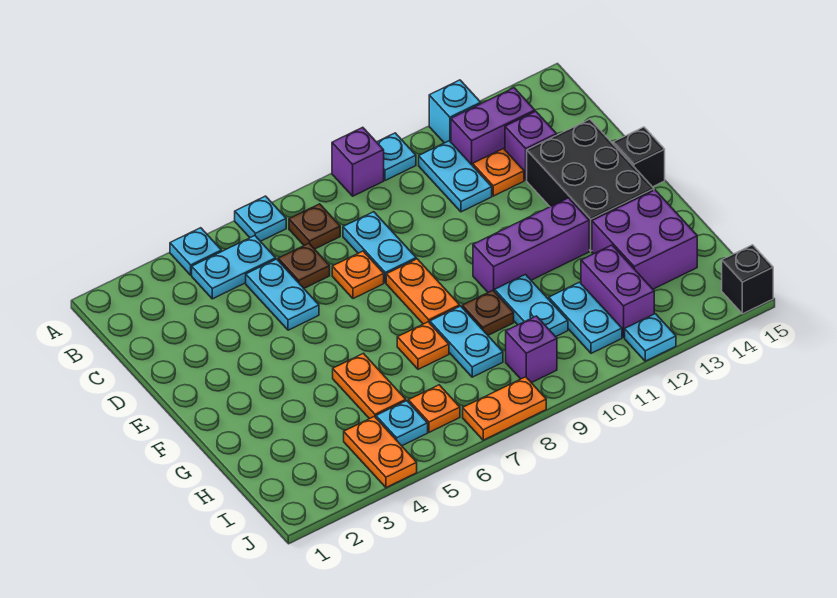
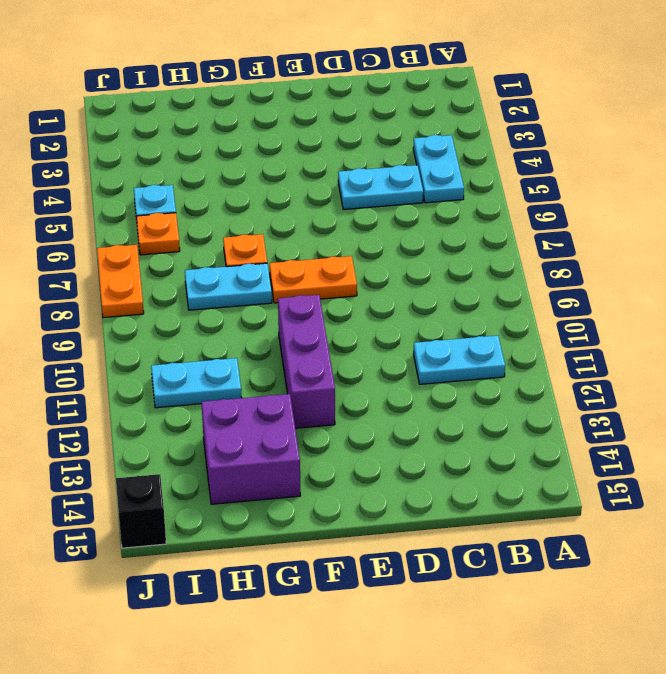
none -> cyan plate A4 level 1
none -> cyan plate A6 level 1
none -> purple brick A9 level 1
none -> cyan plate A10 level 1

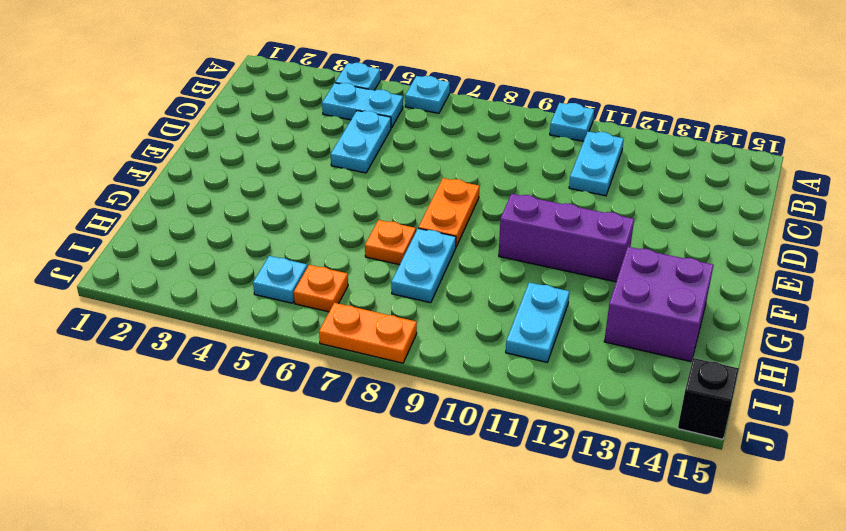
none -> purple brick A9 level 1
none -> cyan brick A12 level 1
none -> brown plate B7 level 1
none -> purple brick B12:B13 level 1

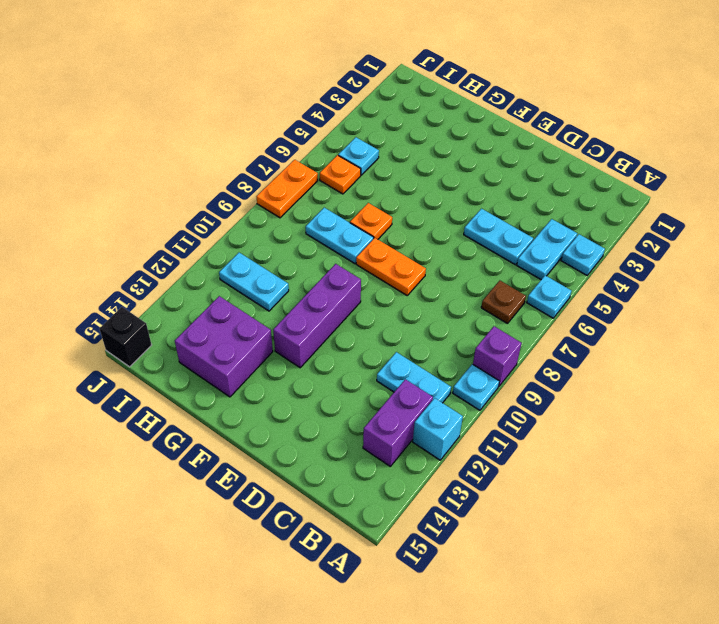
none -> brown plate C6 level 1
none -> cyan plate C8:D8 level 1
none -> orange plate C12 level 1
none -> purple brick C13 level 1

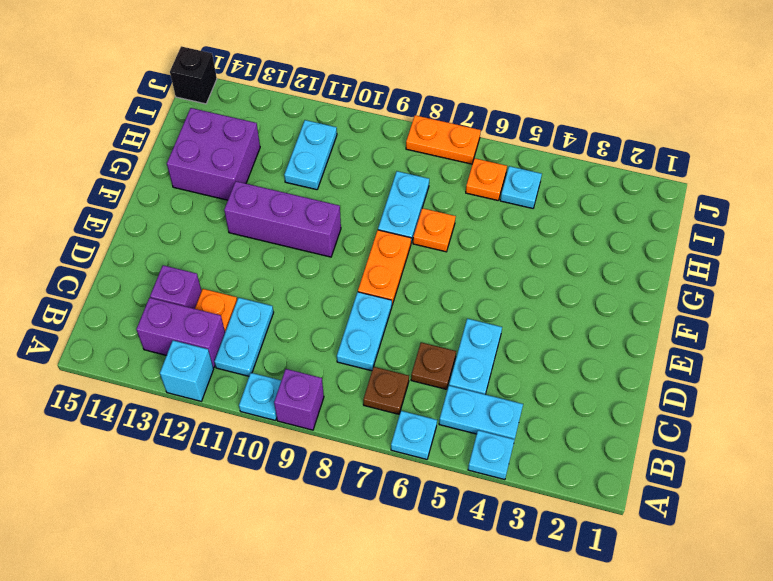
none -> orange plate D7 level 1
none -> black brick D13:F14 level 1
none -> black brick E15 level 1
none -> orange plate G5:H5 level 1

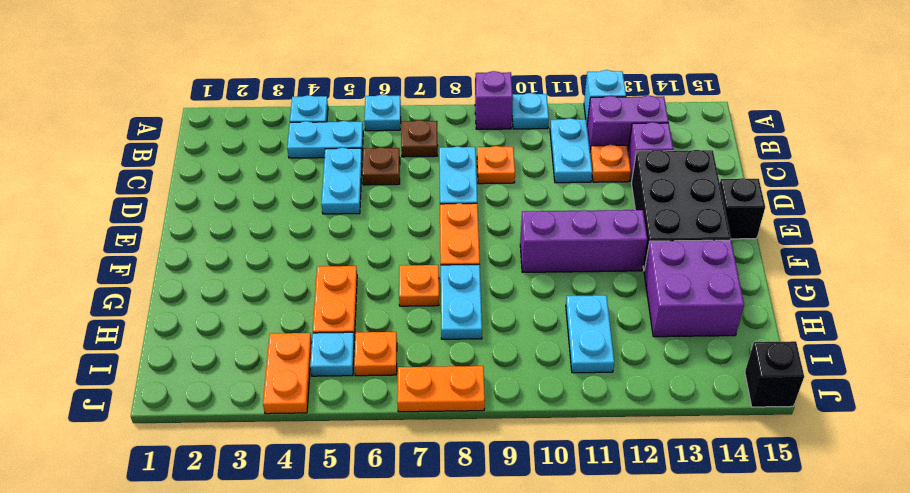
orange plate C9 level 1 -> orange plate D7 level 1
none -> brown plate G9 level 1
none -> cyan plate G10:H10 level 1
none -> purple brick H12:I12 level 1
none -> purple brick I9 level 1

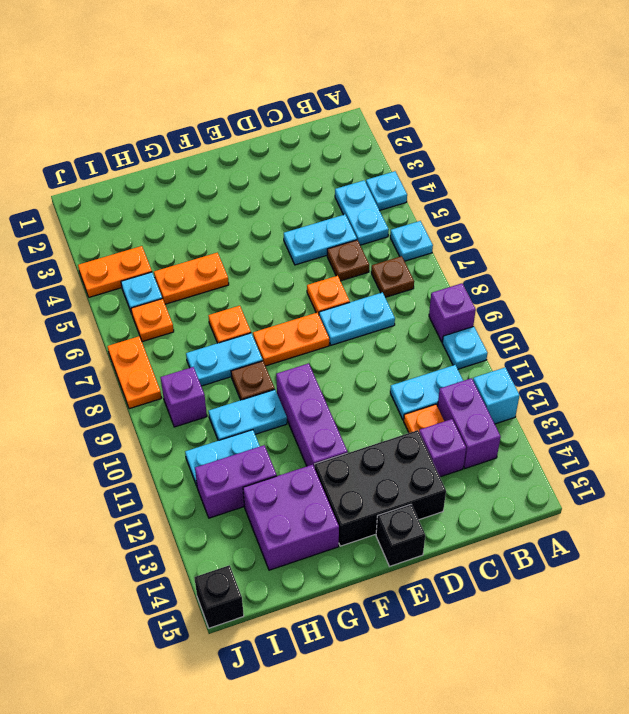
none -> cyan plate J12 level 1

